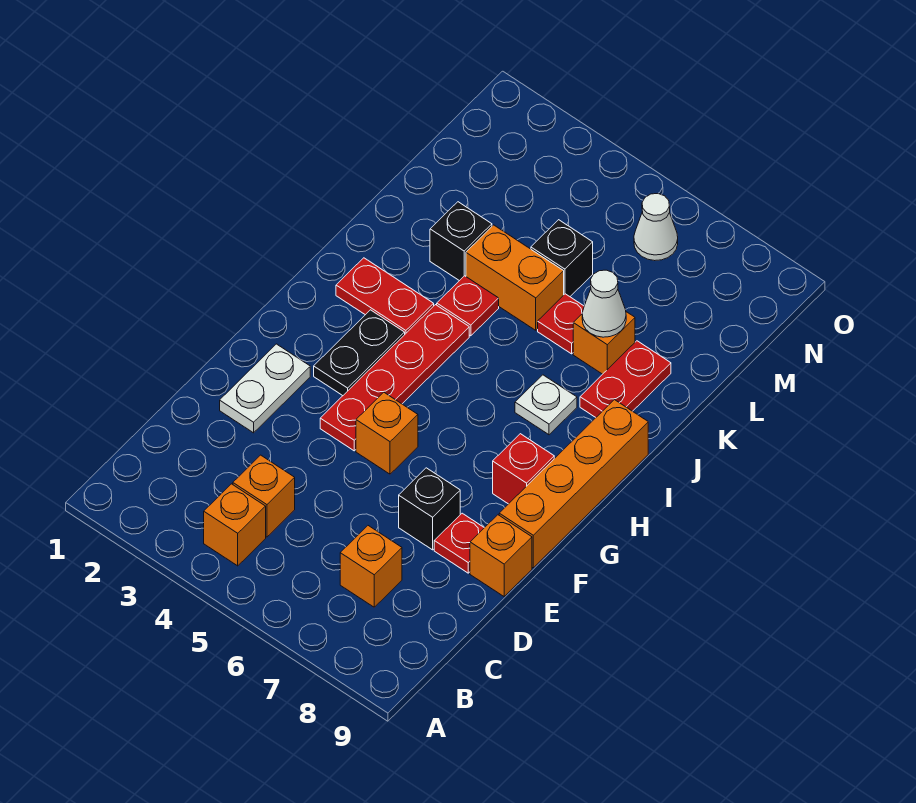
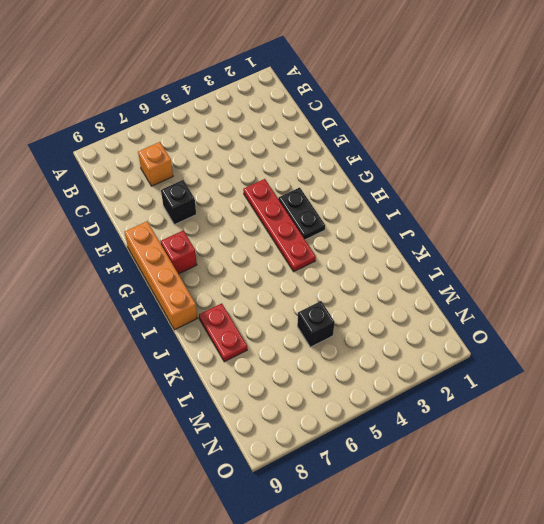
none -> orange brick B4 level 1
none -> orange brick C4 level 1
none -> white plate E2:F2 level 1

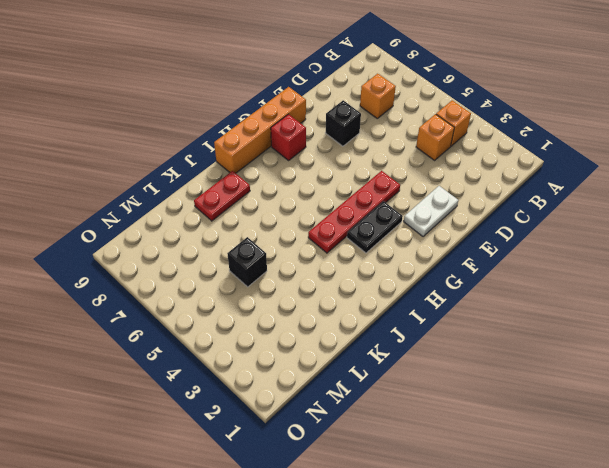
none -> red plate E8 level 1
none -> orange brick E9 level 1
none -> orange brick F5 level 1

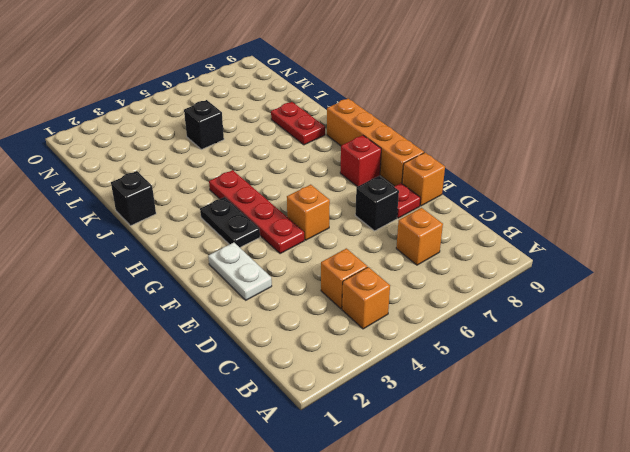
black brick J1 level 1 -> black brick K3 level 1
none -> red plate I2:I3 level 1
none -> white plate I7 level 1
none -> red plate J4 level 1

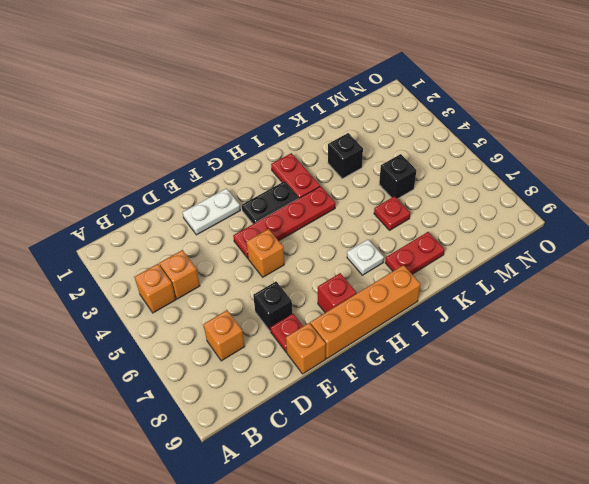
none -> red plate J4 level 1
none -> orange brick K4:K5 level 1
none -> orange brick K7 level 1

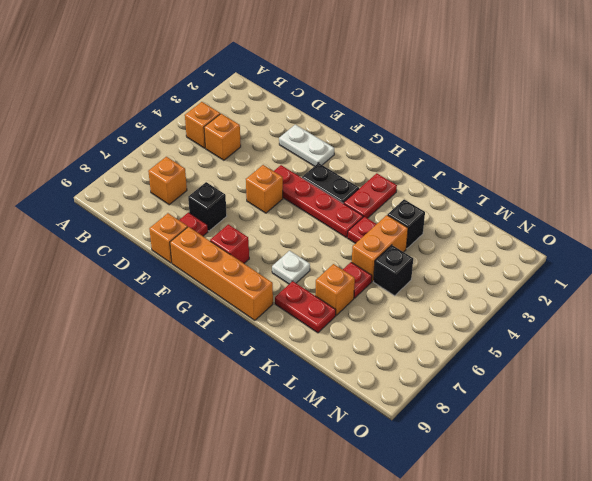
none -> white cone N6 level 1
none -> white cone K7 level 2

